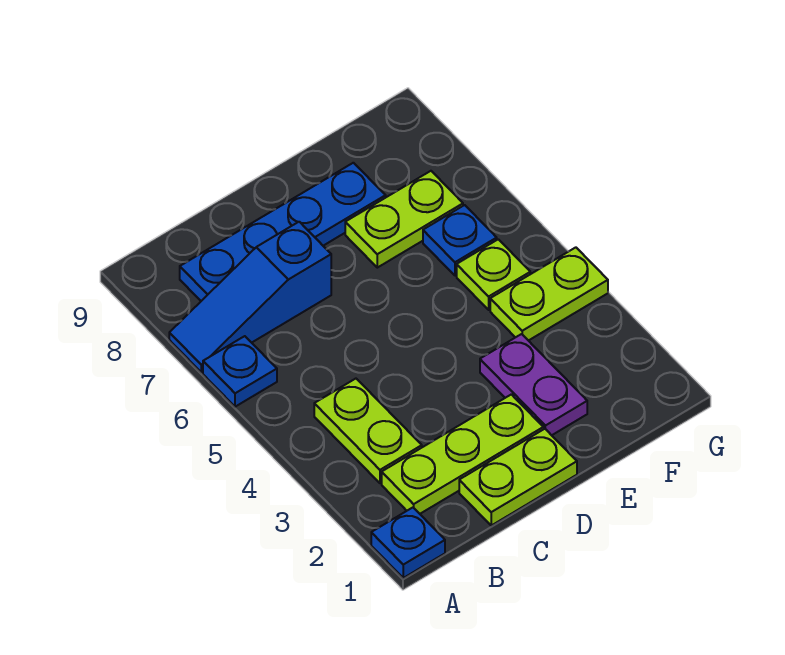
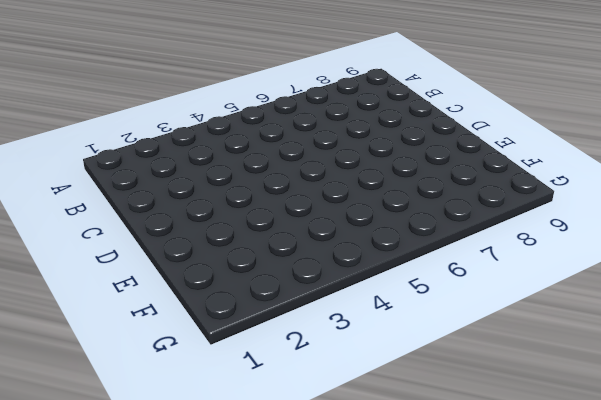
none -> blue plate A1 level 1
none -> blue plate A6 level 1
none -> blue slope A7:C7 level 1 top C

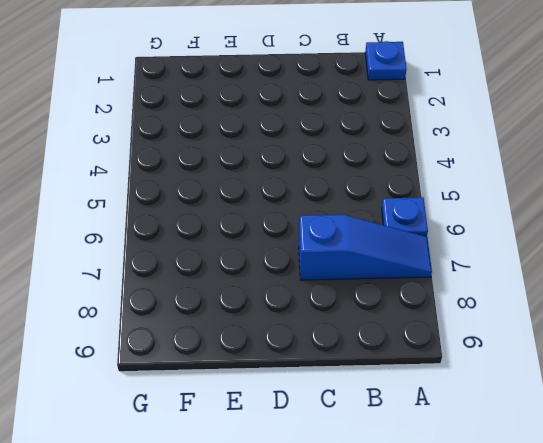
none -> lime plate B2:D2 level 1
none -> lime plate B3:B4 level 1
none -> blue plate B8:E8 level 1

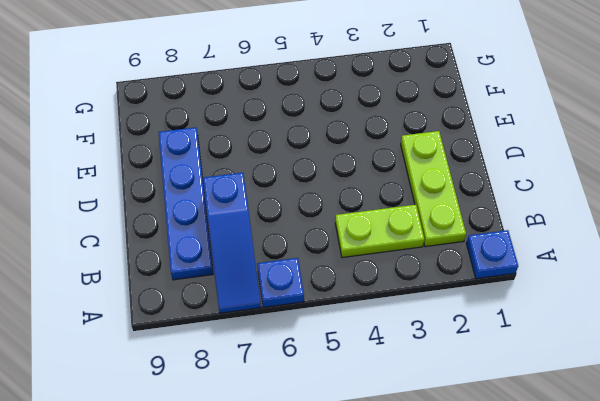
none -> lime plate C1:D1 level 1
none -> purple plate E2:E3 level 1
none -> lime plate E7:F7 level 1

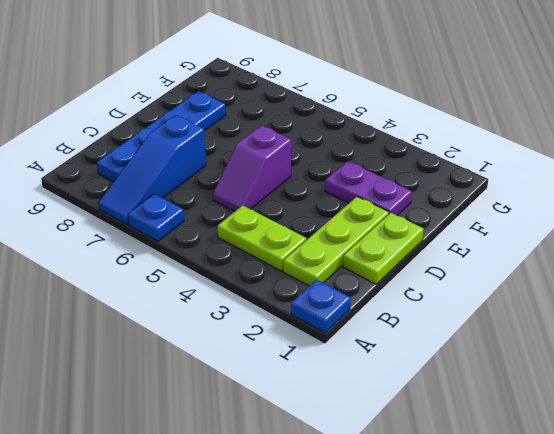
purple slope C5:D5 level 1 top D -> none
none -> lime plate E7:F7 level 1
none -> lime plate F4:G4 level 1
none -> lime plate F5 level 1

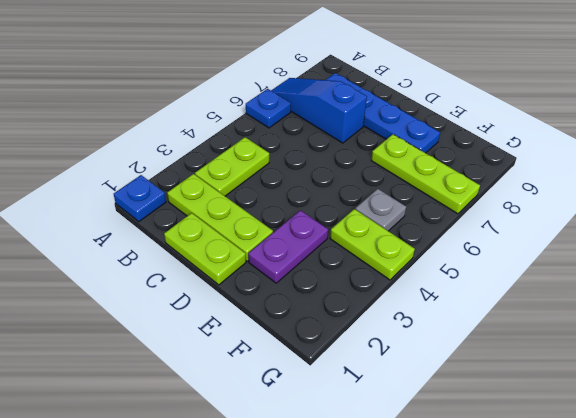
lime plate E7:G7 level 1 -> lime plate E7:F7 level 1
grey plate F5 level 1 -> lime plate F5 level 1
none -> blue plate F6 level 1

